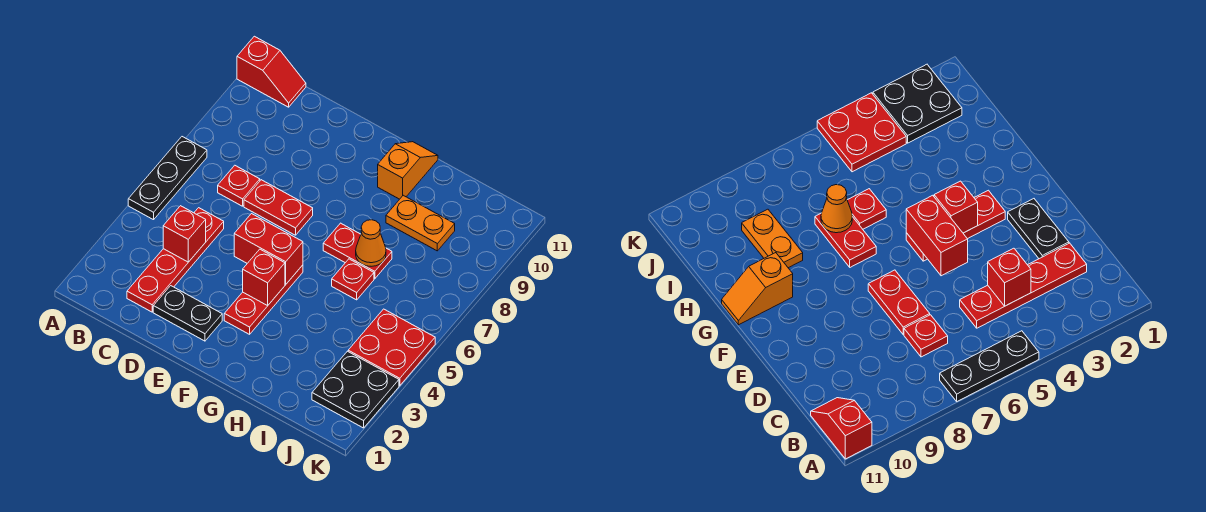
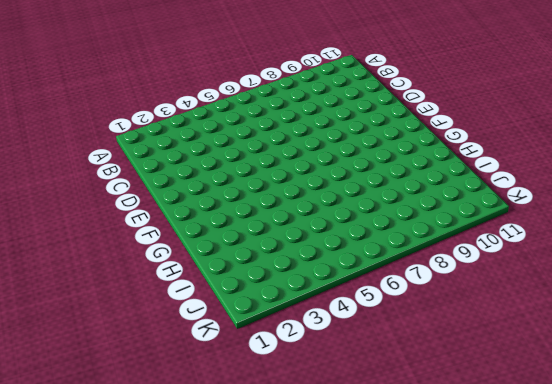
none -> black plate A5:A7 level 1
none -> red slope A11:B11 level 1 top A
none -> red plate C2:C5 level 1

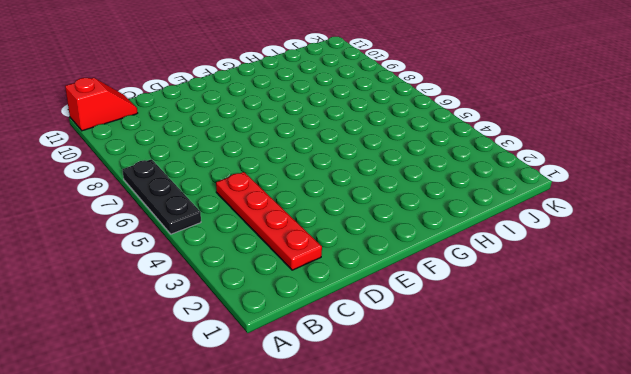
none -> red plate C7 level 1
none -> black plate D2:E2 level 1
none -> red plate D7:E7 level 1

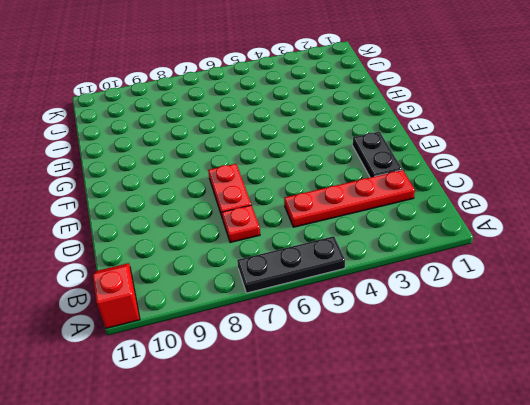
none -> red plate F3:F5 level 1
none -> red plate G7:H7 level 1
none -> orange slope G10:G11 level 1 top 10

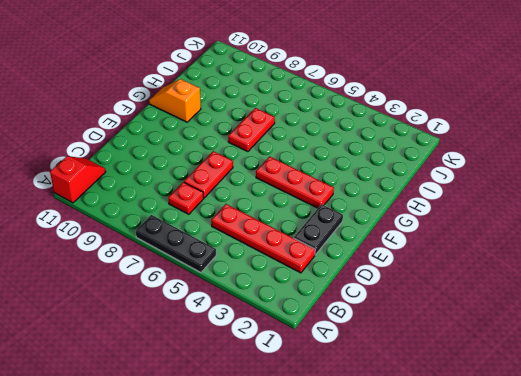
none -> red plate H6 level 1
none -> orange plate H9:I9 level 1
none -> black plate J2:K3 level 1

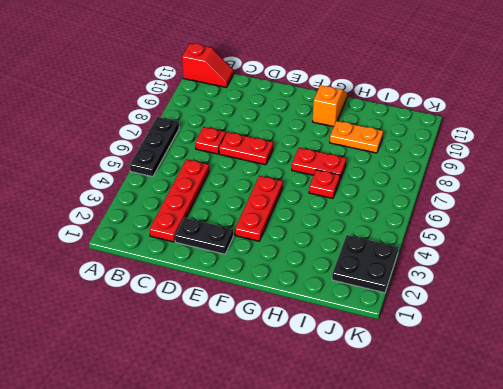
none -> red plate J4:K5 level 1
none -> red brick C4 level 2
none -> red brick E5:F5 level 2

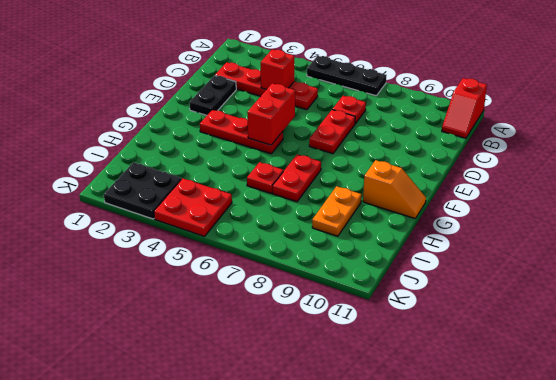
none -> red brick F4 level 2
none -> orange cone H7 level 2

